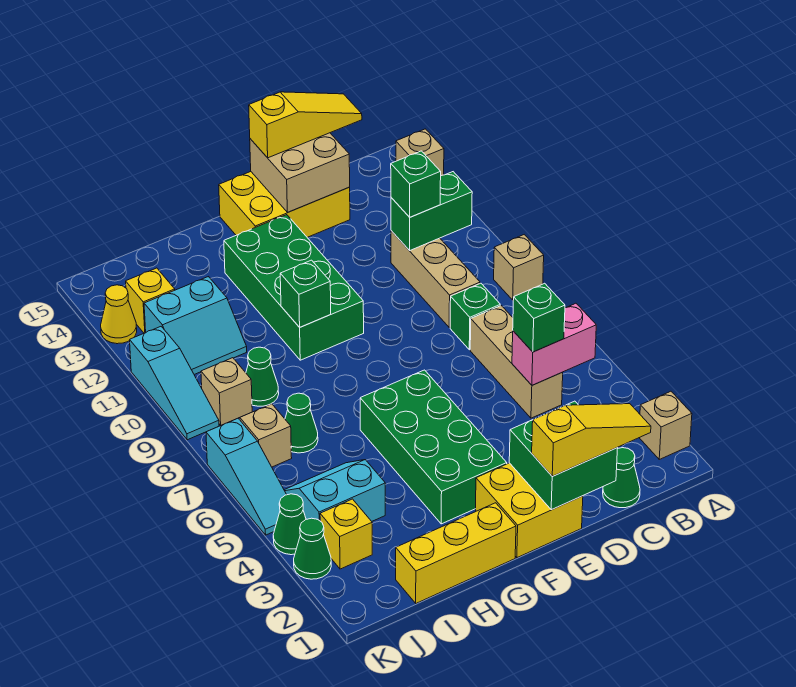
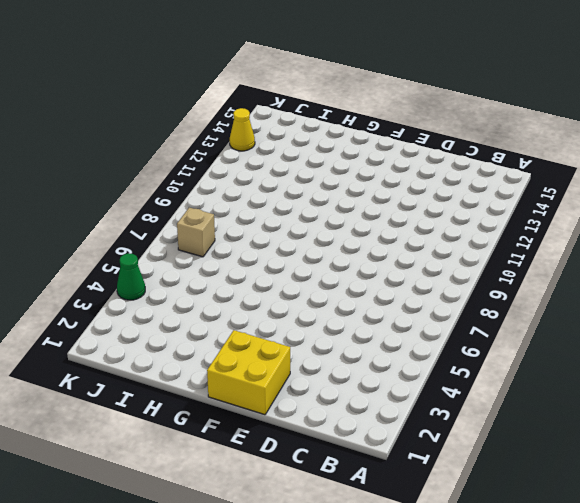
none -> tan brick A2 level 1
none -> tan brick A9 level 1
none -> tan brick A14 level 1
none -> green cone C1 level 1

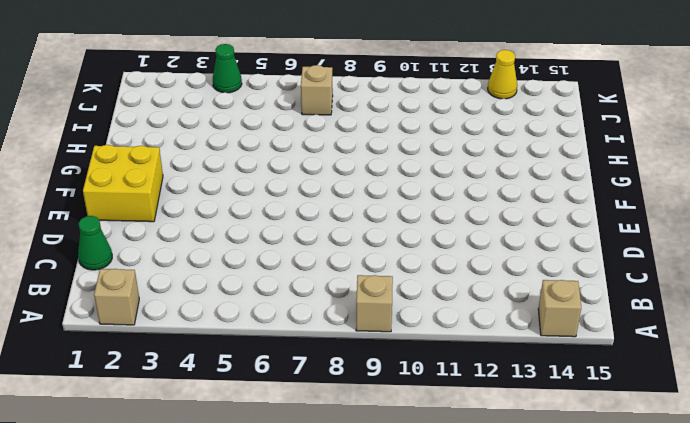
none -> tan brick C5:C7 level 1
none -> green brick C8 level 1
none -> tan brick C9:C11 level 1
none -> yellow brick D14:F15 level 1

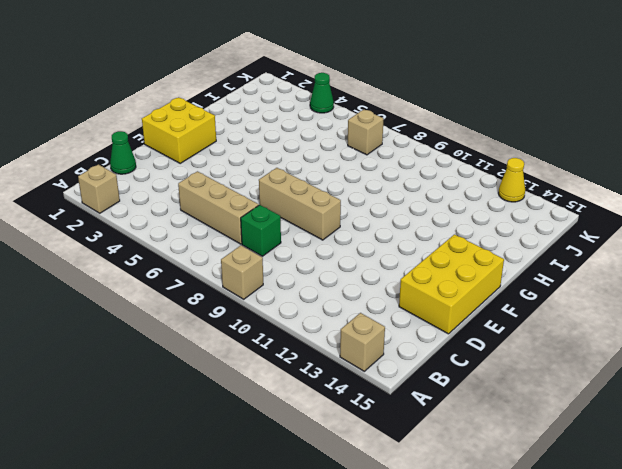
tan brick E7:E9 level 1 -> tan brick C9:C11 level 1
none -> green brick F3:G6 level 1
none -> green brick F10:G13 level 1
none -> yellow brick G1:I1 level 1
none -> cyan slope I4:J5 level 1 top 4

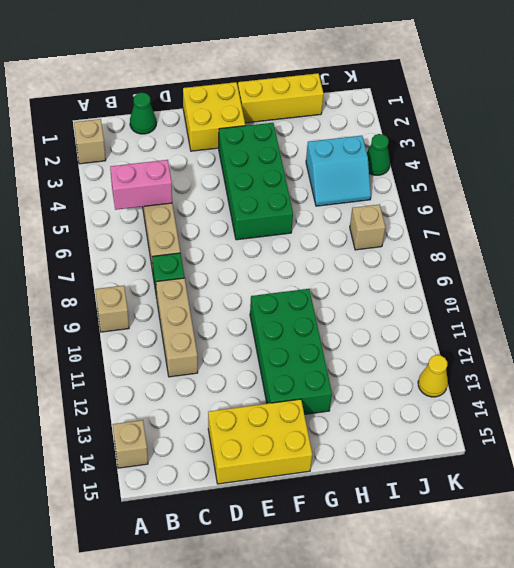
none -> green cone I7 level 1
none -> green cone I9 level 1
none -> cyan slope I11:J12 level 1 top 12
none -> yellow brick J3 level 1

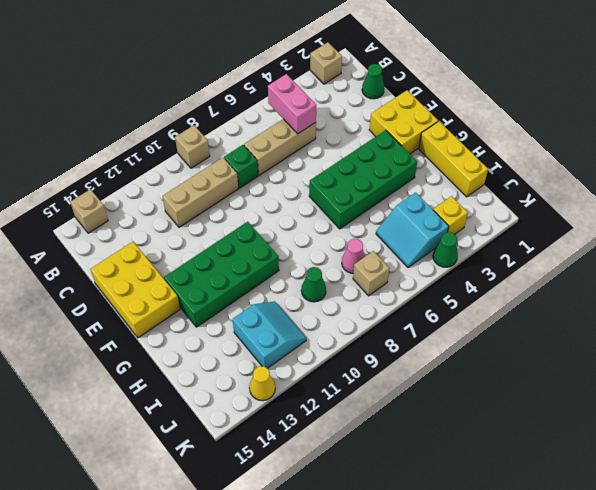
pink cone I7 level 1 -> green cone I7 level 1
none -> tan brick J9 level 1
none -> yellow brick J13 level 1
none -> green cone K3 level 1
none -> cyan slope K5:K7 level 1 top 7

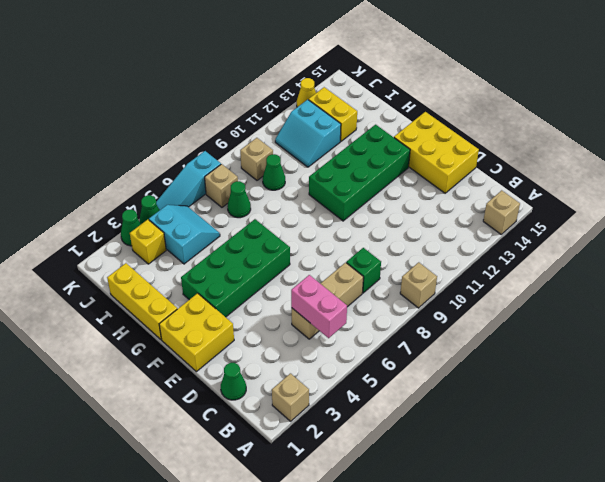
yellow brick I13:J13 level 1 -> yellow brick J13 level 1
none -> tan brick C9:C11 level 1
none -> cyan slope K9:K11 level 1 top 11
none -> green brick B11:C11 level 2
none -> green brick D1:E2 level 2

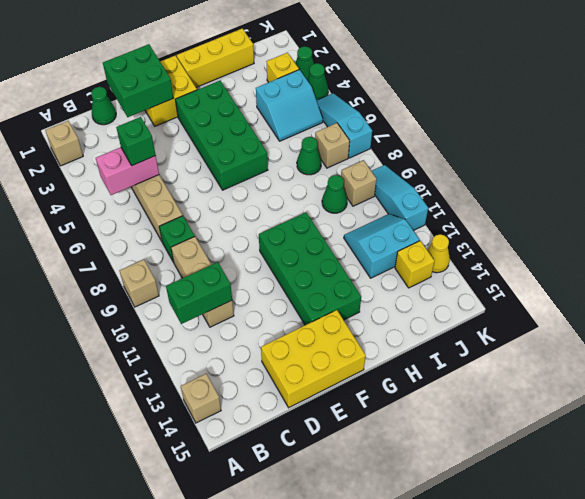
none -> tan brick D14:E15 level 2
none -> green brick G10 level 2
none -> yellow slope C1:E1 level 3 top E
none -> green brick C11 level 3

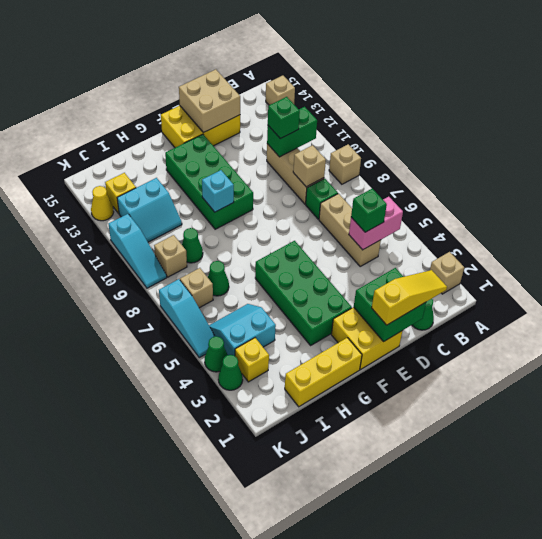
tan brick C9 level 2 -> none
cyan brick G10 level 2 -> green brick G10 level 2
none -> yellow slope C15:E15 level 3 top E

